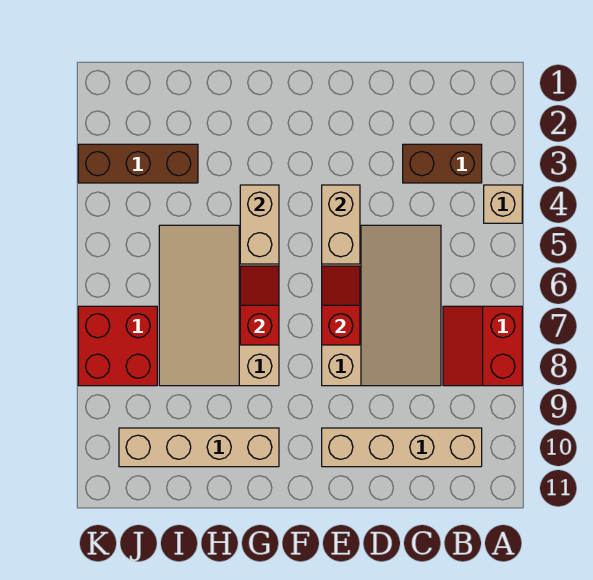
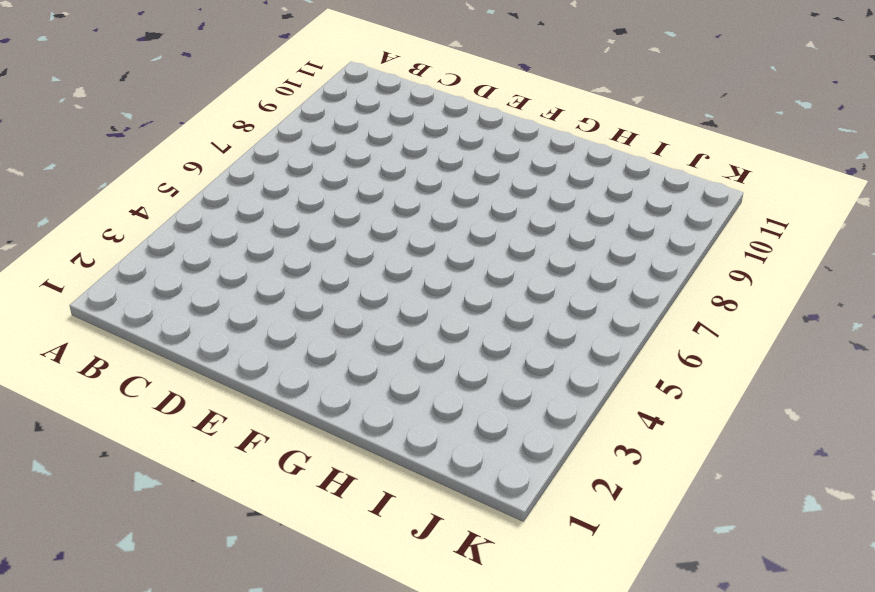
none -> tan brick A4 level 1
none -> red slope A7:B8 level 1 top A
none -> brown brick B3:C3 level 1

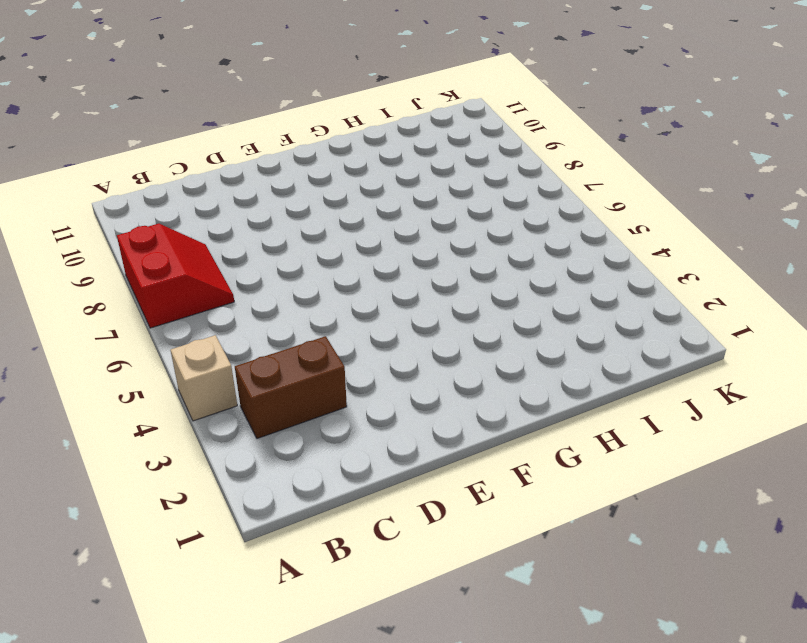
none -> tan brick B10:E10 level 1
none -> tan slope C5:E8 level 1 top E
none -> tan slope G5:I8 level 1 top G

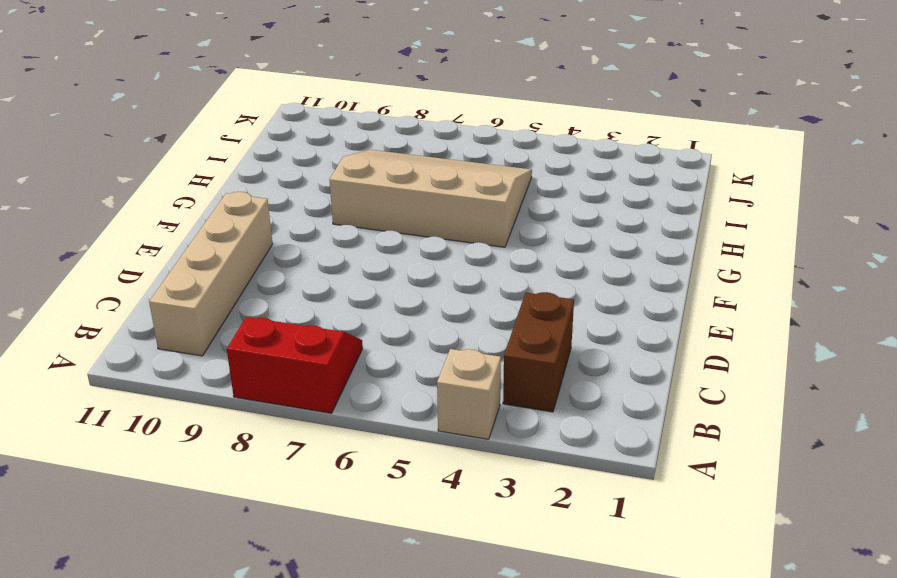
none -> tan slope C5:E8 level 1 top E
none -> tan brick G10:J10 level 1
none -> brown brick I3:K3 level 1

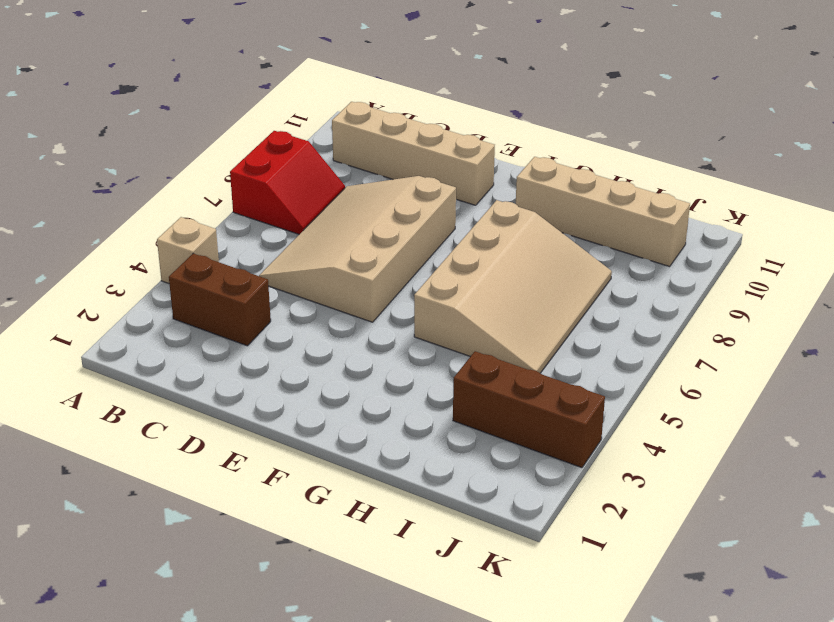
none -> red brick J7:K8 level 1
none -> tan brick E4:E5 level 2
none -> red slope E6:E7 level 2 top 7

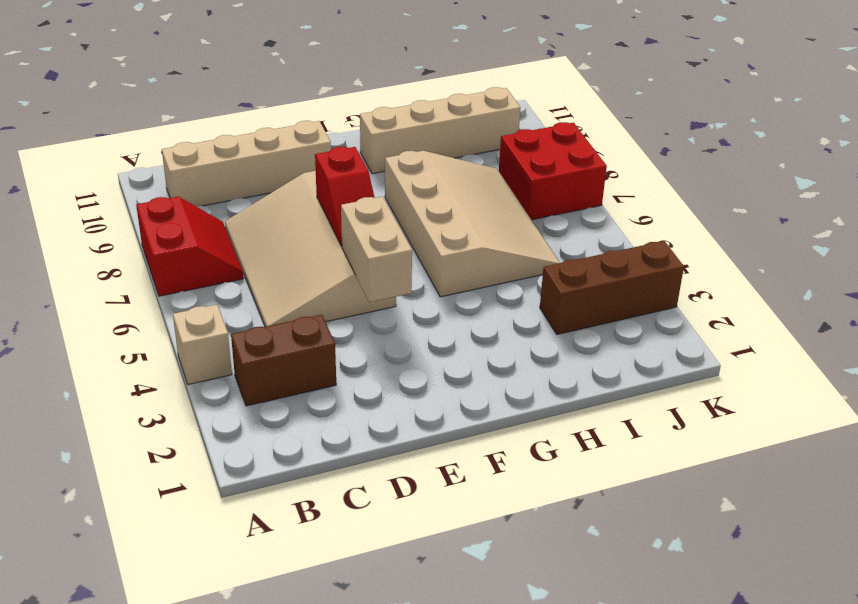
none -> tan brick G4:G5 level 2
none -> red slope G6:G7 level 2 top 7

